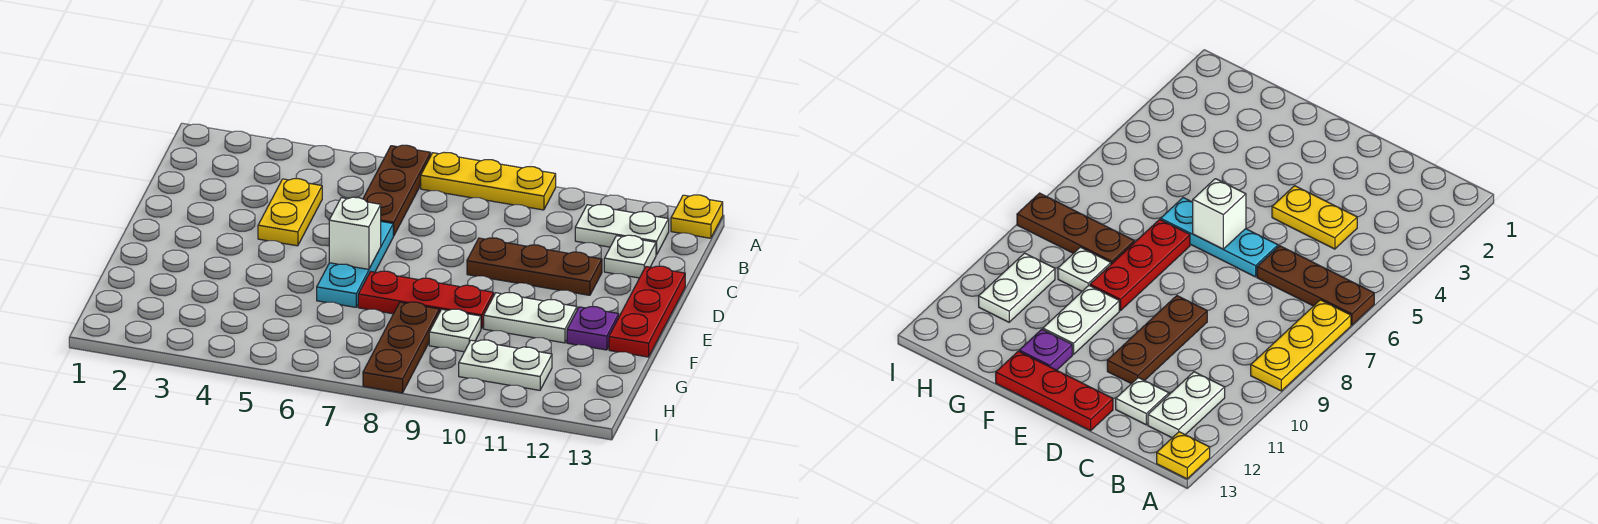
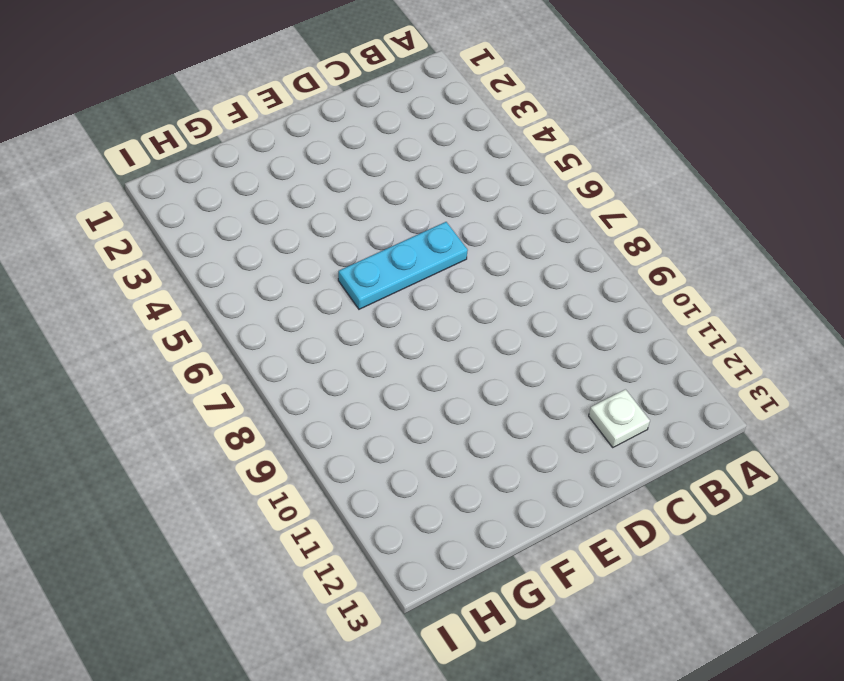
none -> brown plate A6:C6 level 1
none -> yellow plate A7:A9 level 1
none -> yellow plate A13 level 1

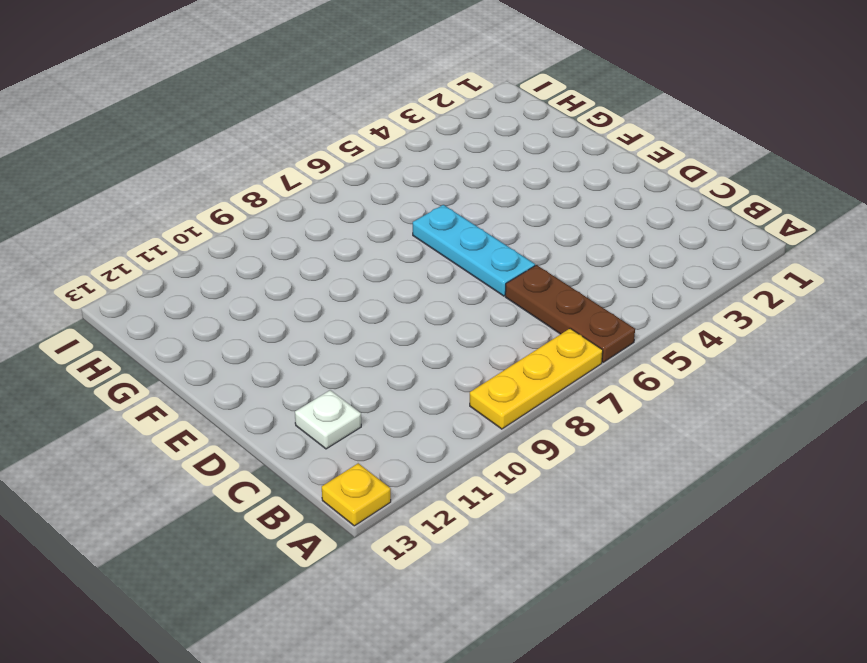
none -> white plate B11:B12 level 1
none -> yellow plate C4:D4 level 1
none -> brown plate D9:D11 level 1

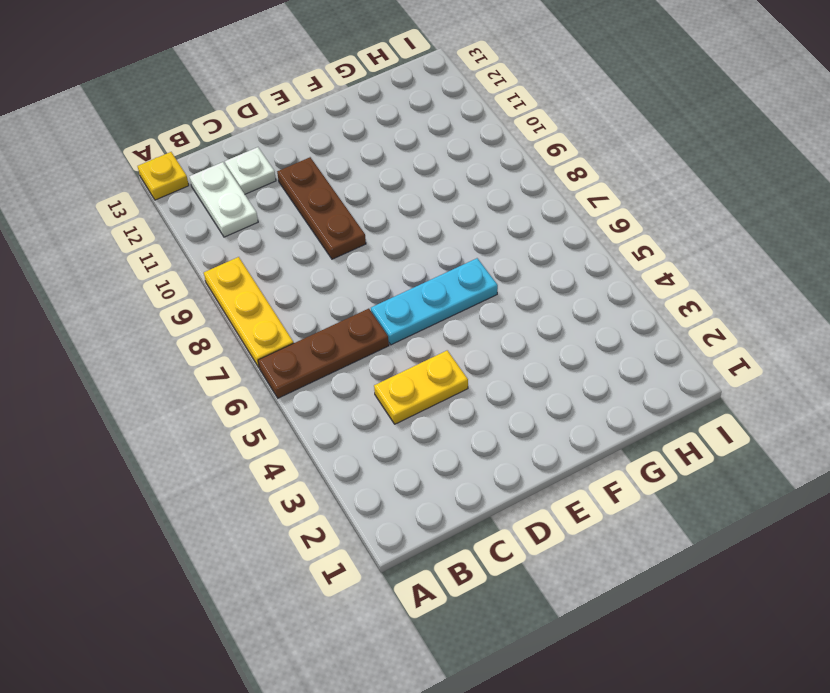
none -> red plate D13:F13 level 1
none -> red plate F7:F9 level 1
none -> white plate F10:F11 level 1

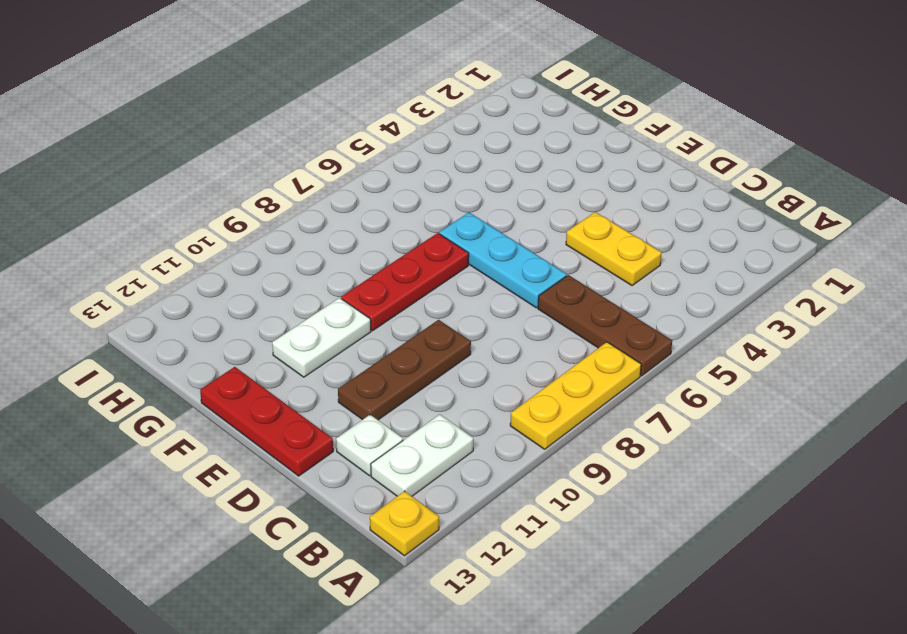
none -> purple plate F12 level 1
none -> brown plate G8:I8 level 1
none -> white plate G9 level 1

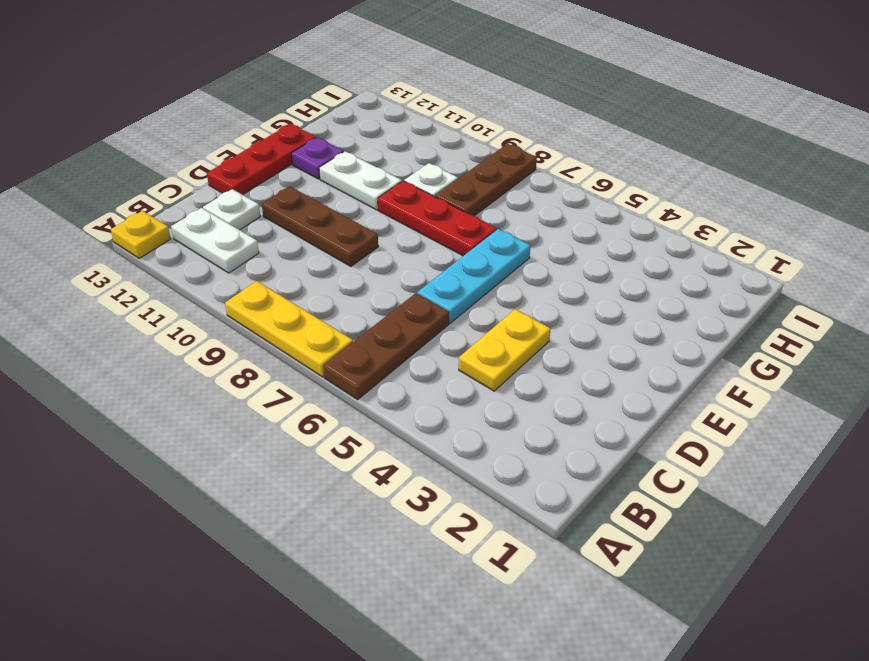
none -> white plate H10:H11 level 1
none -> white brick E6 level 2

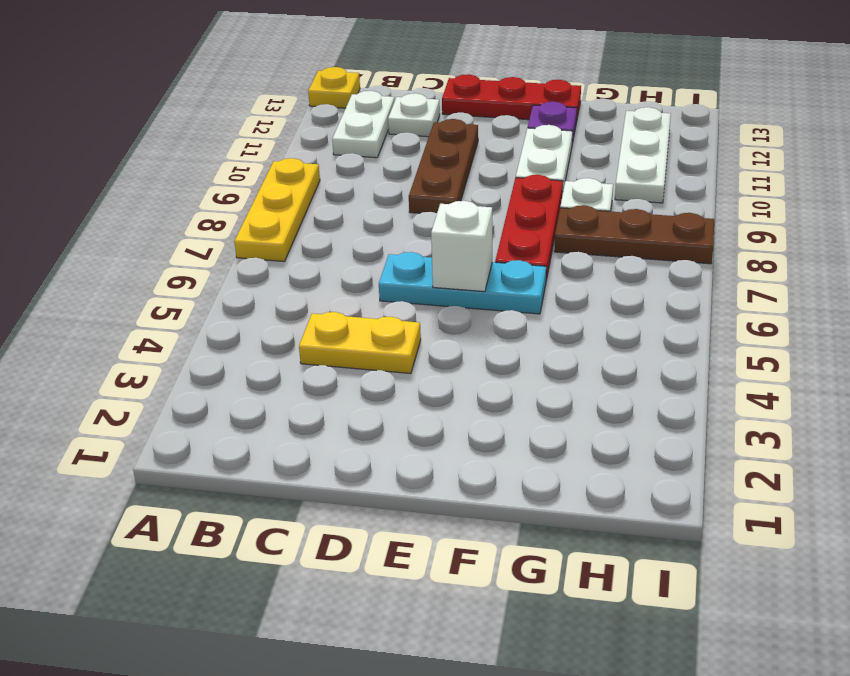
white plate H10:H12 level 1 -> white plate H10:H11 level 1
none -> brown plate A6:C6 level 1

